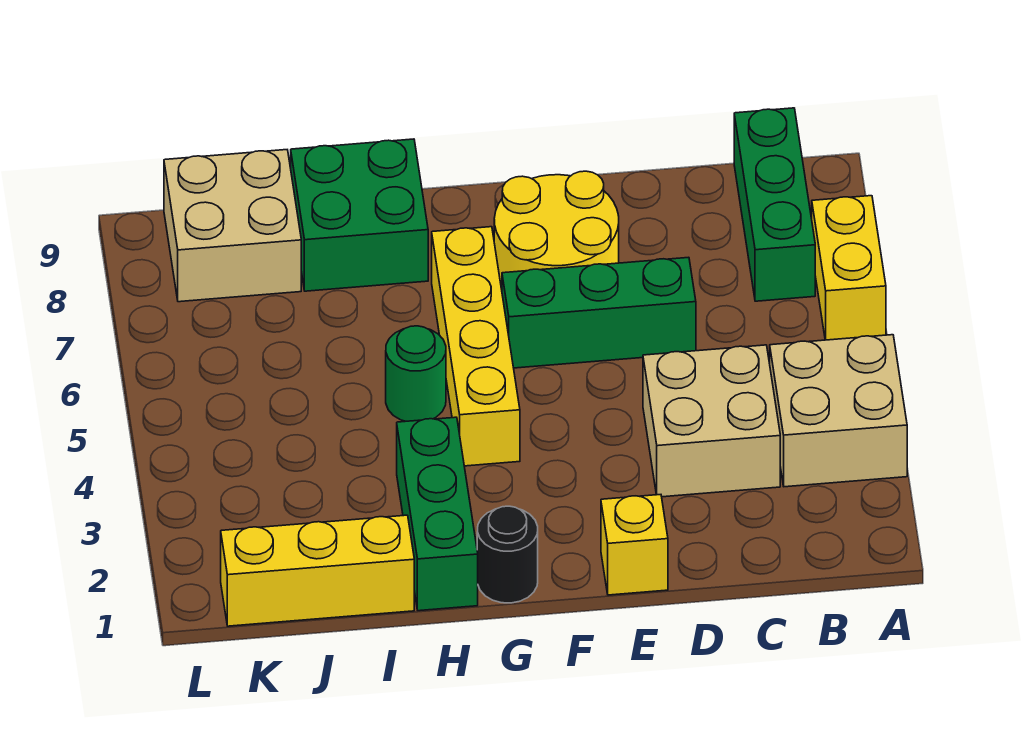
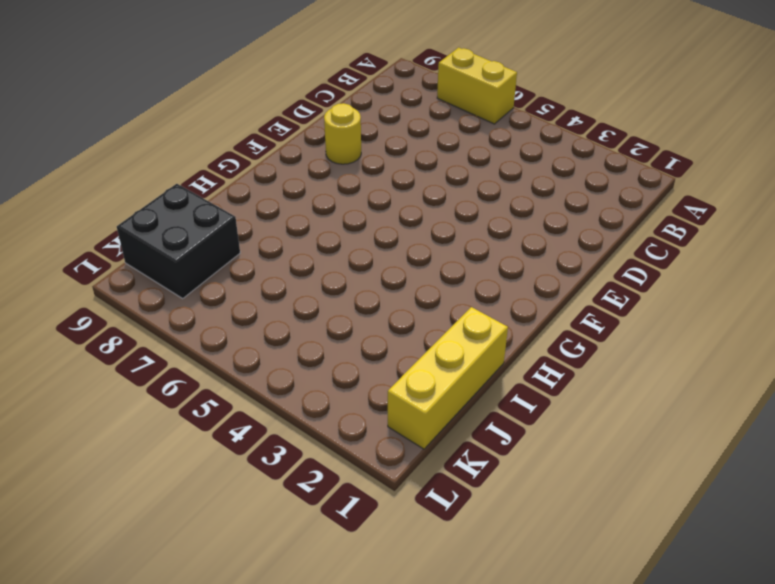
yellow round brick E8 level 1 -> yellow round brick E7:F8 level 1
black brick J8:K9 level 1 -> tan brick J8:K9 level 1
none -> tan brick A3:B4 level 1
none -> green brick B7:B9 level 1
none -> tan brick C3:D4 level 1

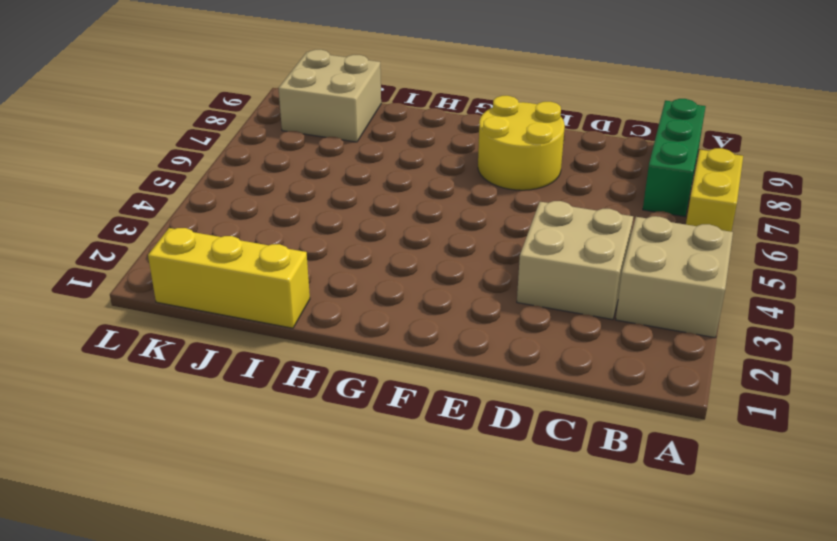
none -> green brick D6:F6 level 1
none -> yellow brick E1 level 1
none -> black round brick G1 level 1

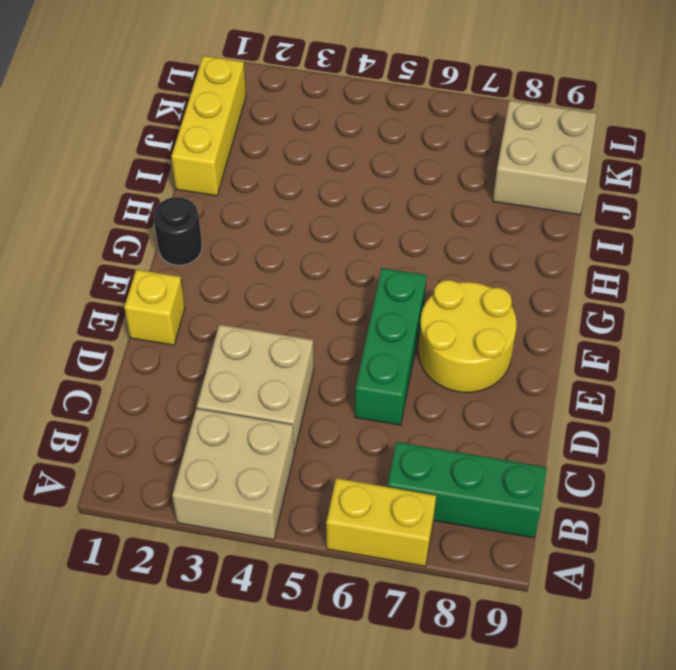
none -> yellow brick G4:G7 level 1
none -> green brick H1:H3 level 1
none -> green round brick H5 level 1

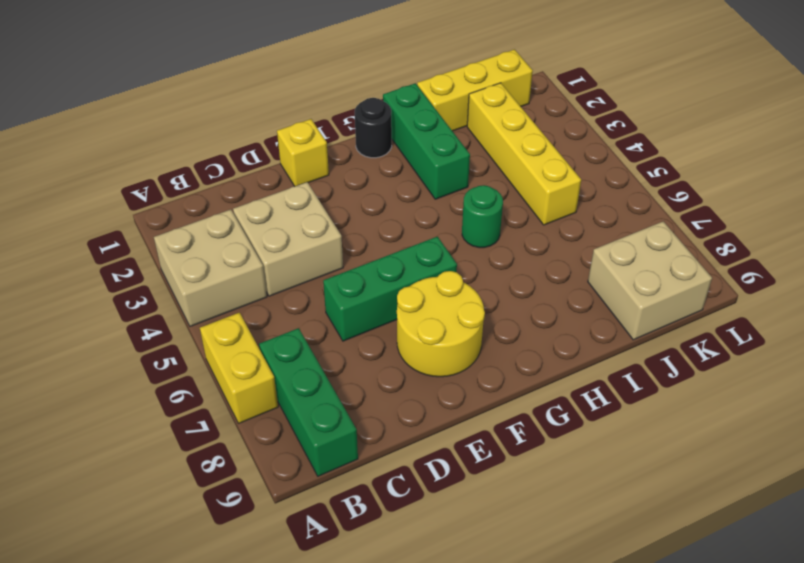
yellow brick J2:J5 level 1 -> yellow brick G4:G7 level 1
none -> green brick H8:I9 level 1

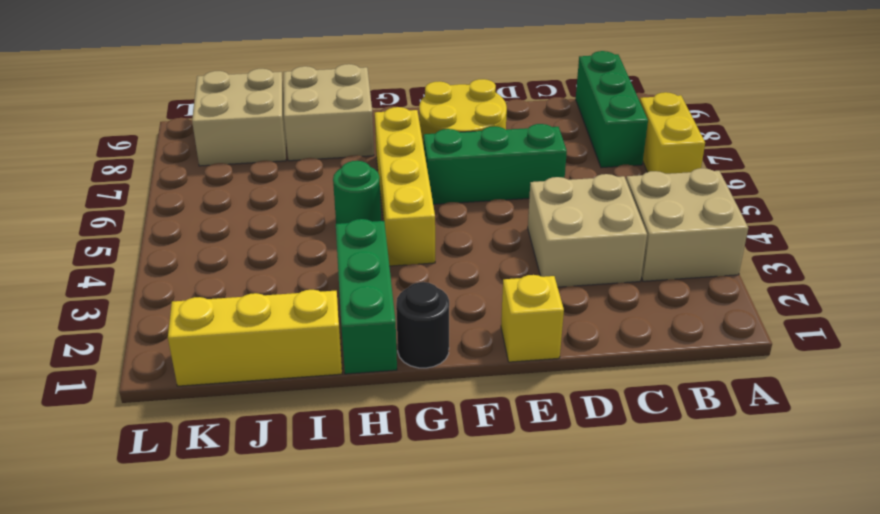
tan brick H8:I9 level 1 -> green brick H8:I9 level 1

